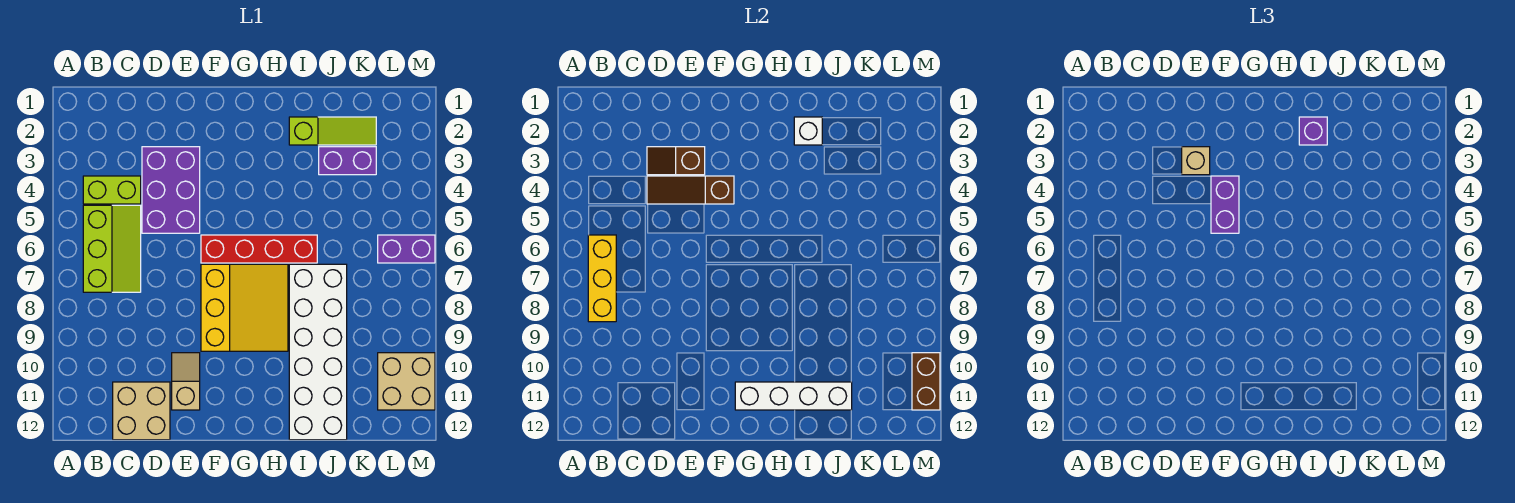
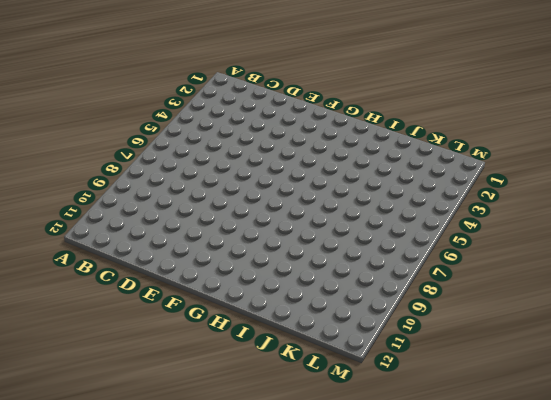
none -> lime brick B4:C4 level 1
none -> lime slope B5:C7 level 1 top B
none -> tan brick C11:D12 level 1

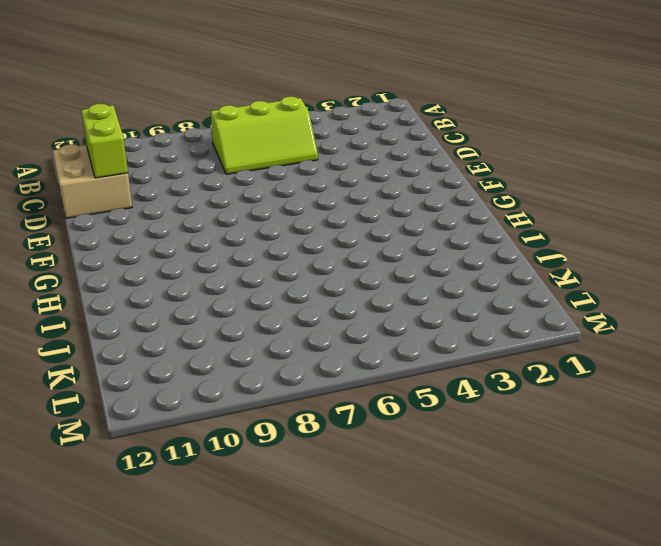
lime brick C11:D11 level 2 -> lime brick B4:C4 level 1
none -> purple brick D3:E5 level 1
none -> tan slope E10:E11 level 1 top 11
none -> red brick F6:I6 level 1

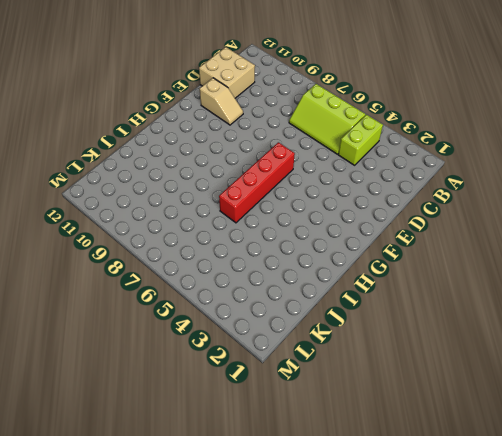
none -> purple brick D3:E5 level 1
none -> yellow slope F7:H9 level 1 top F
none -> lime slope I2:K2 level 1 top I

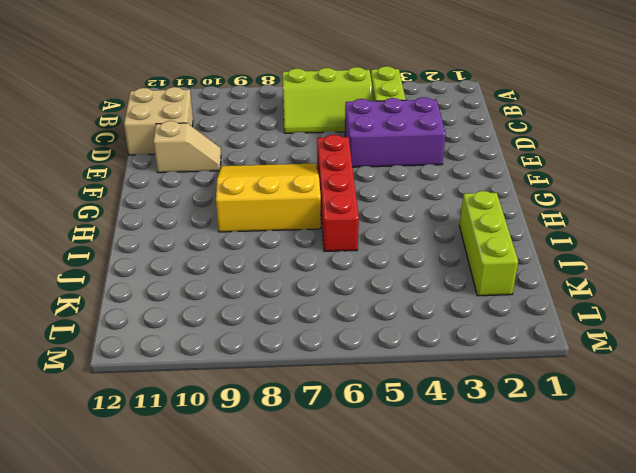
yellow slope F7:H9 level 1 top H -> yellow slope F7:H9 level 1 top F
lime brick I2:K2 level 1 -> lime slope I2:K2 level 1 top I
none -> white brick I7:J12 level 1
none -> purple brick J3:K3 level 1
none -> purple brick L6:M6 level 1

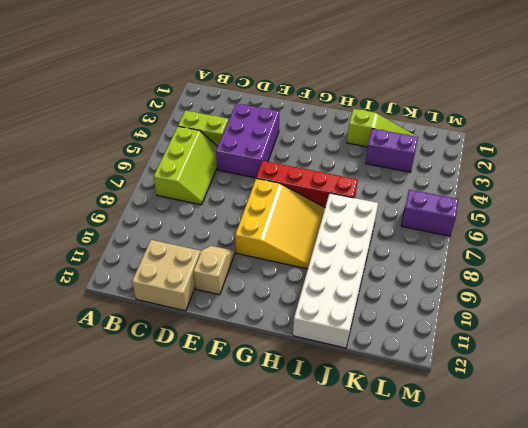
none -> tan brick L10:M11 level 1
none -> yellow brick B6:B8 level 2
none -> brown slope D3:E3 level 2 top E

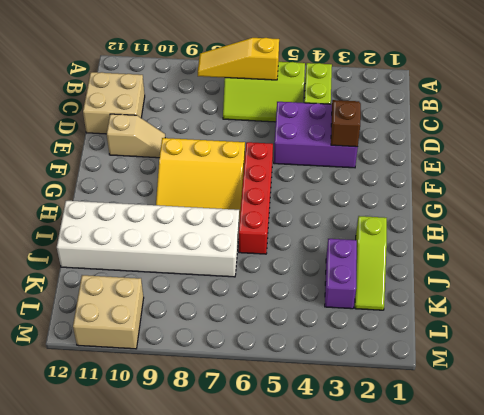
yellow slope B6:B8 level 2 top 6 -> yellow brick B6:B8 level 2
none -> purple brick L6:M6 level 1
none -> brown slope D4:F4 level 2 top F
none -> white brick G11:J11 level 2

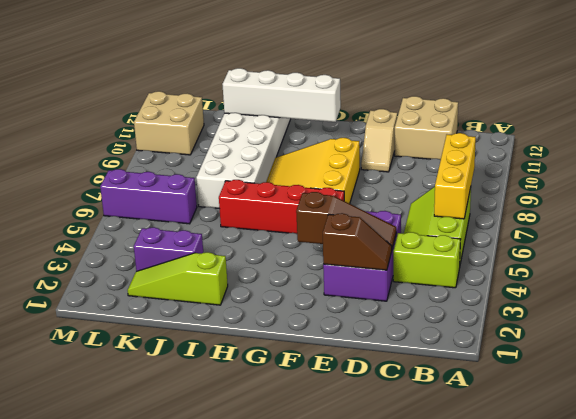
purple brick K6:M6 level 1 -> purple brick L6:M6 level 1
none -> white brick I2 level 2
none -> brown brick M10:M11 level 2
none -> tan brick E3 level 3

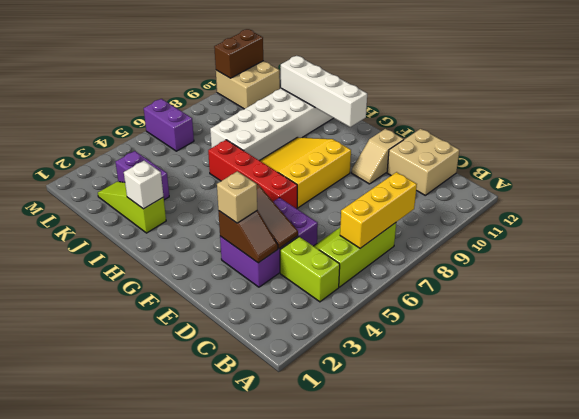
none -> purple brick F4:F5 level 3
none -> purple brick I2 level 3

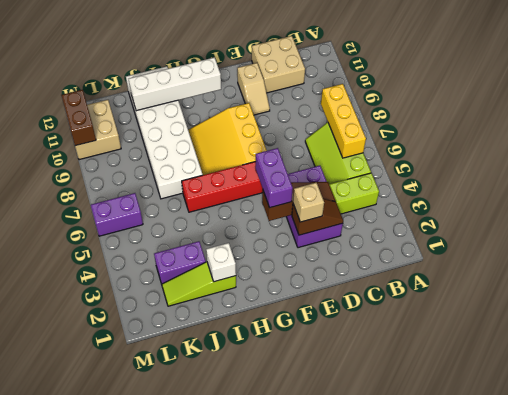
none -> purple brick I2 level 3

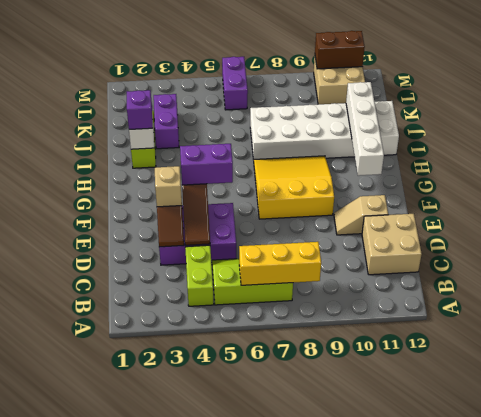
none -> red brick F6:I6 level 1

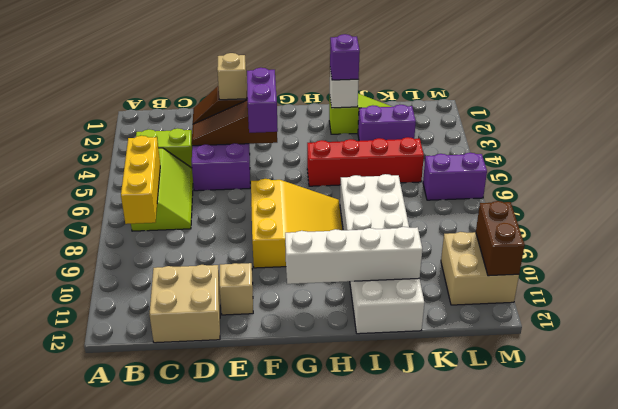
red brick H5:K5 level 1 -> red brick F6:I6 level 1

